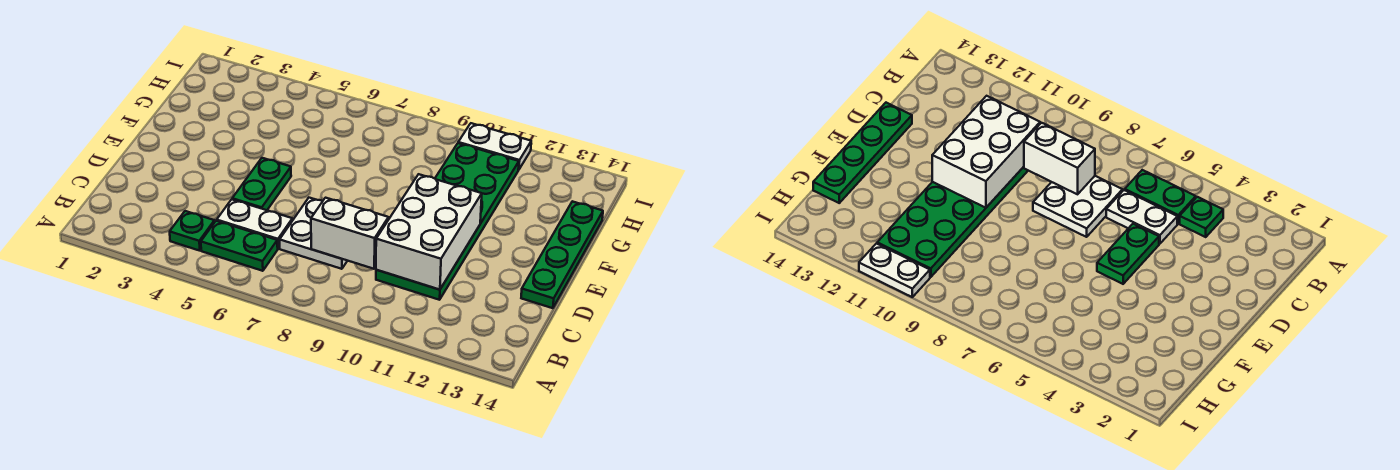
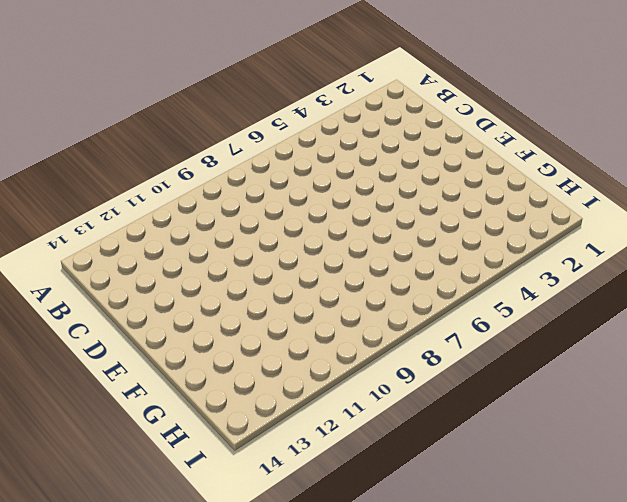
none -> green plate B4 level 1
none -> green plate B5:B6 level 1

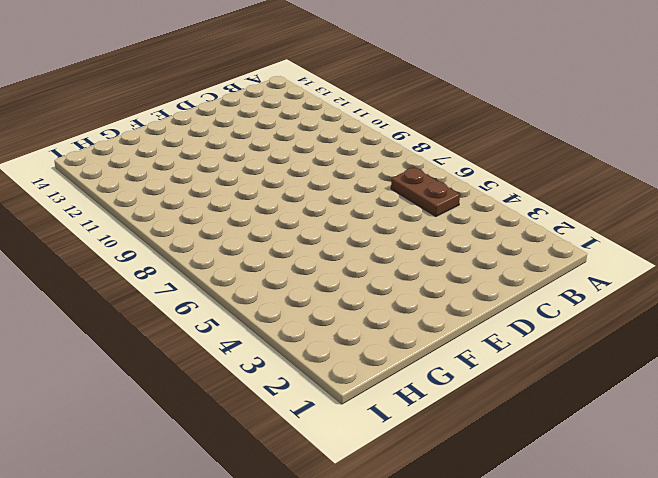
brown plate B5:B6 level 1 -> green plate B5:B6 level 1
none -> green plate B4 level 1
none -> white plate C5:C6 level 1

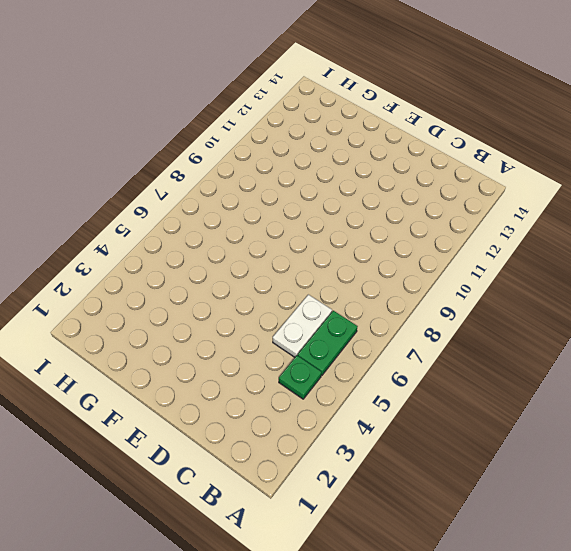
none -> white plate C7:D8 level 1
none -> green plate C10:H11 level 1

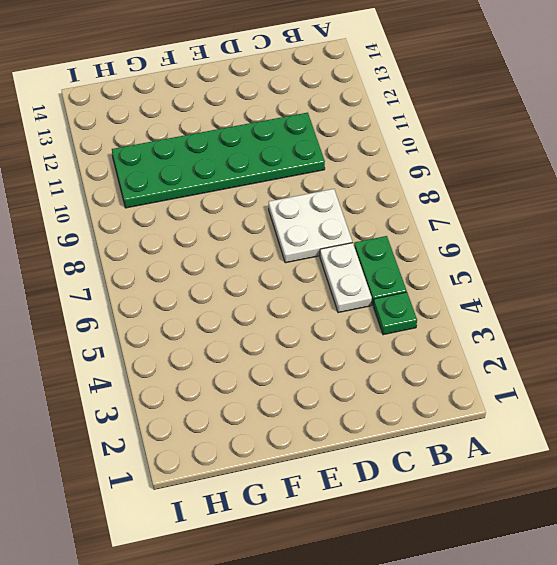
none -> green plate D5:E5 level 1
none -> green plate D14:G14 level 1

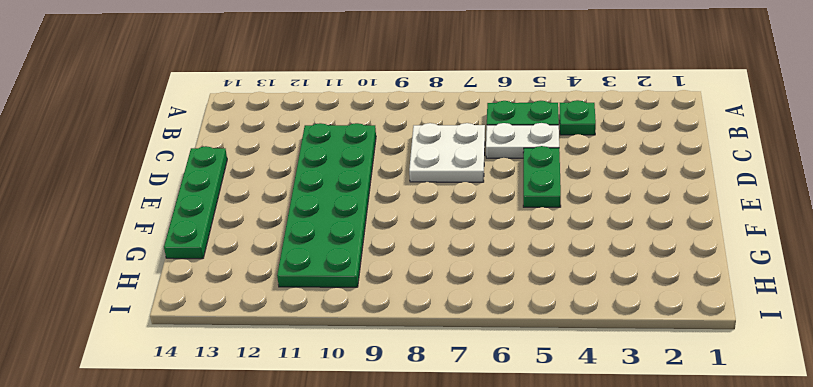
none -> white plate I10:I11 level 1
none -> white brick C8:C9 level 2

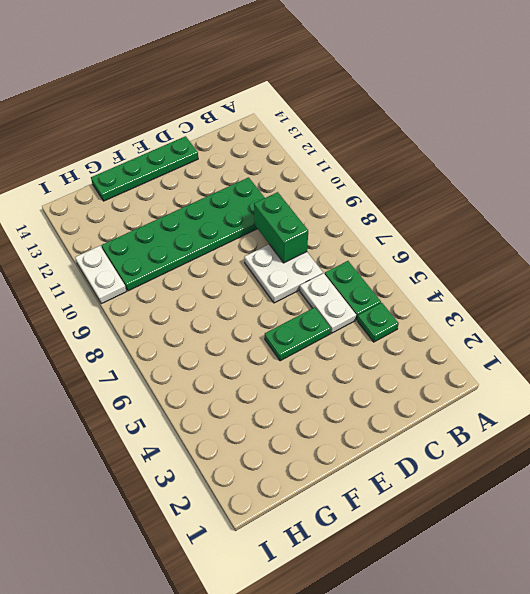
green brick C8:C9 level 2 -> white brick C8:C9 level 2
none -> white brick C10:E11 level 2

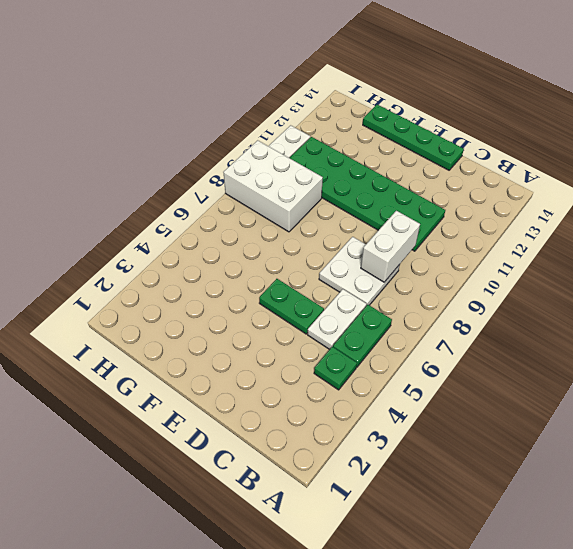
white brick G8:I9 level 1 -> white brick C10:E11 level 2

